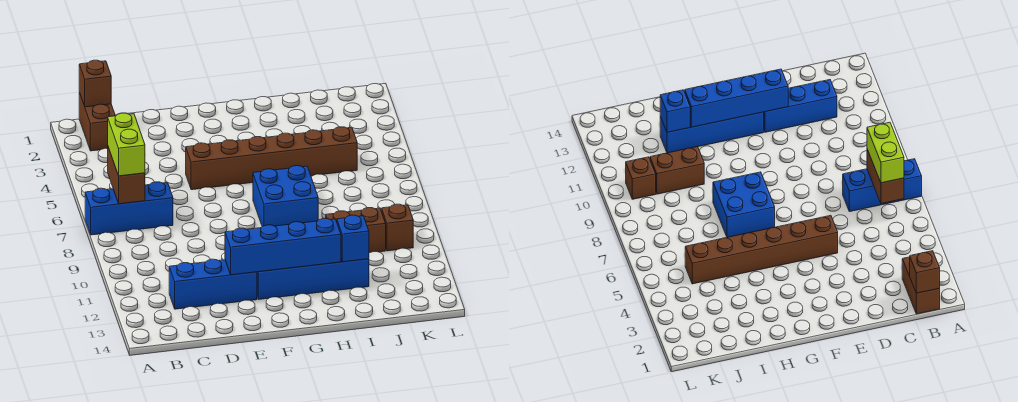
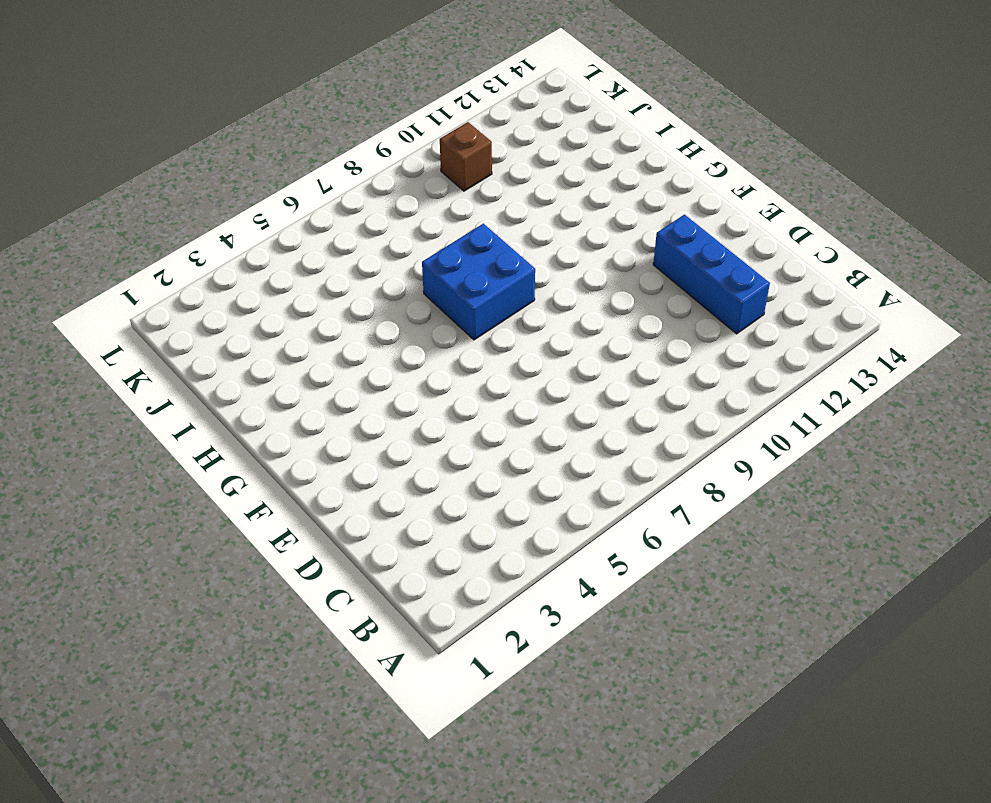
none -> blue brick A7:C7 level 1
none -> brown brick B1:B2 level 1
none -> brown brick E5:J5 level 1

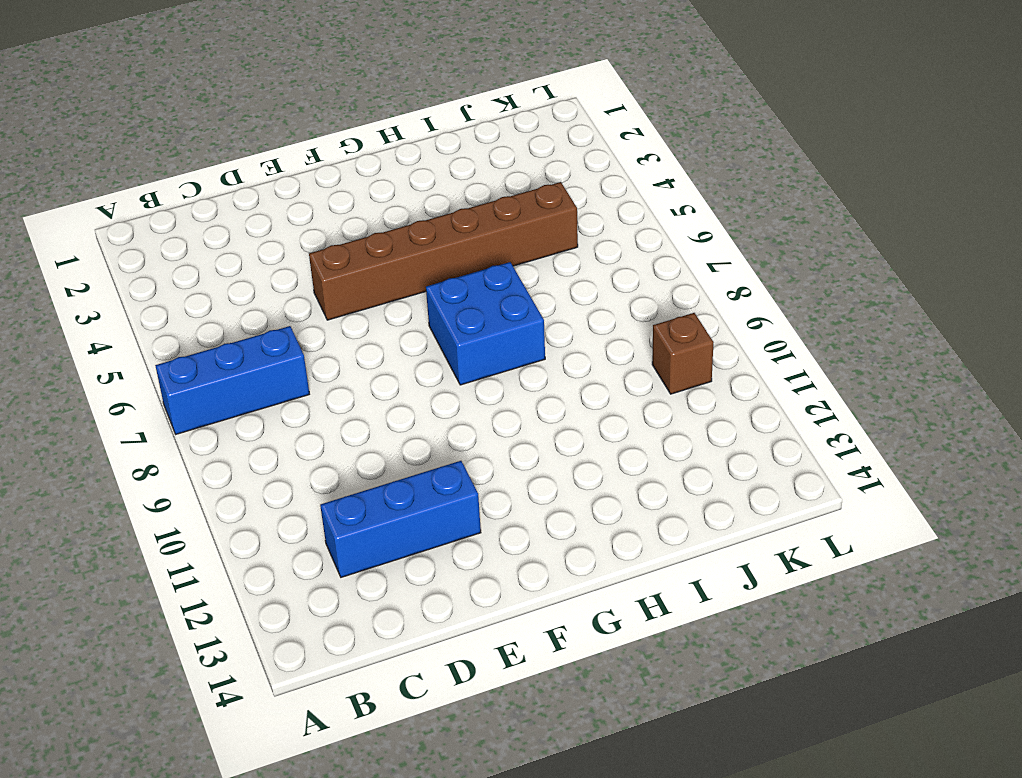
none -> brown brick B1:B2 level 1
none -> blue brick F12:I12 level 1
none -> brown brick I10:J10 level 1

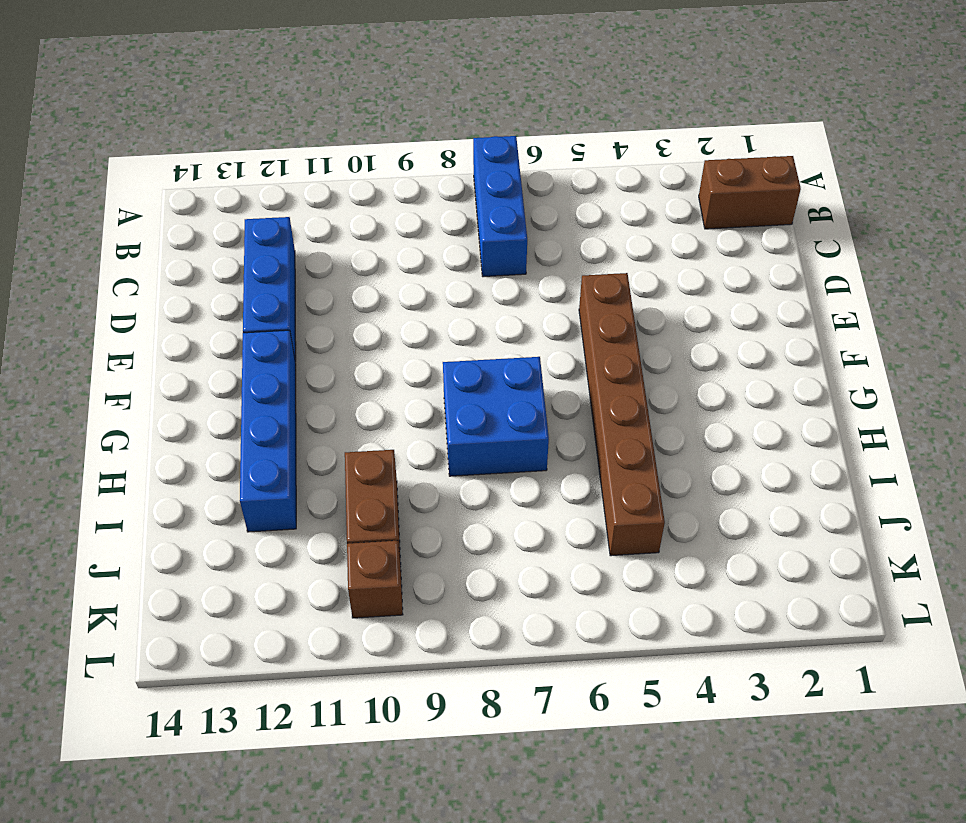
none -> brown brick B1 level 2
none -> brown brick B6:B7 level 2
none -> blue brick E12:H12 level 2

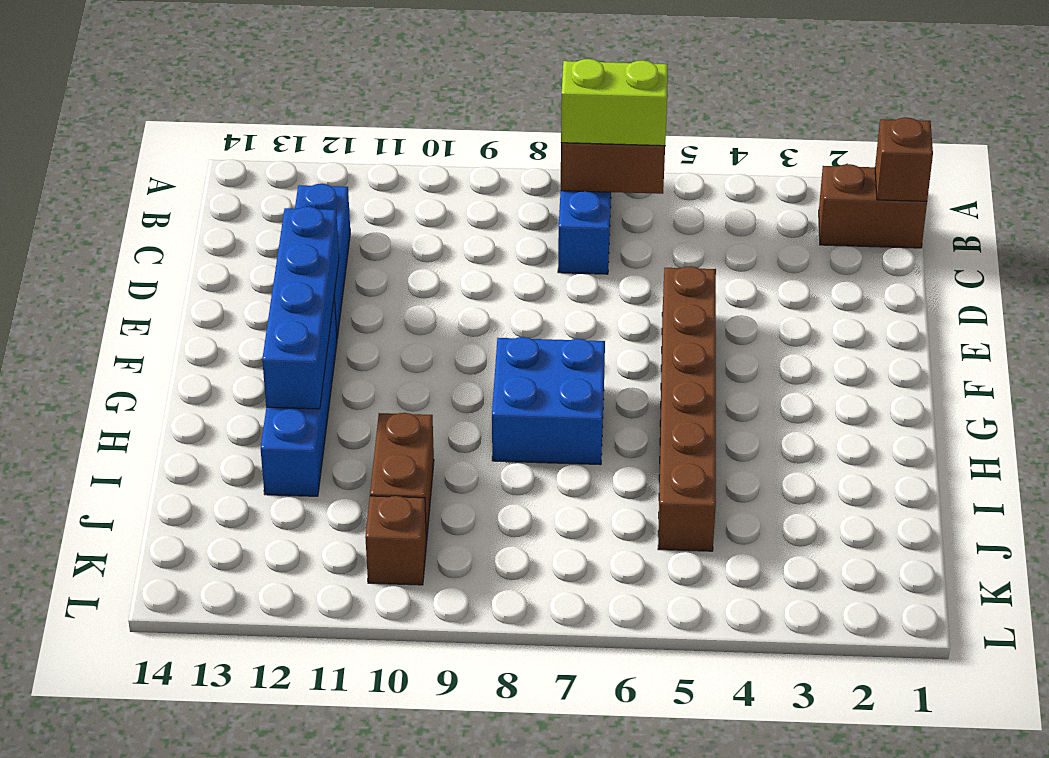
none -> blue brick I12 level 2

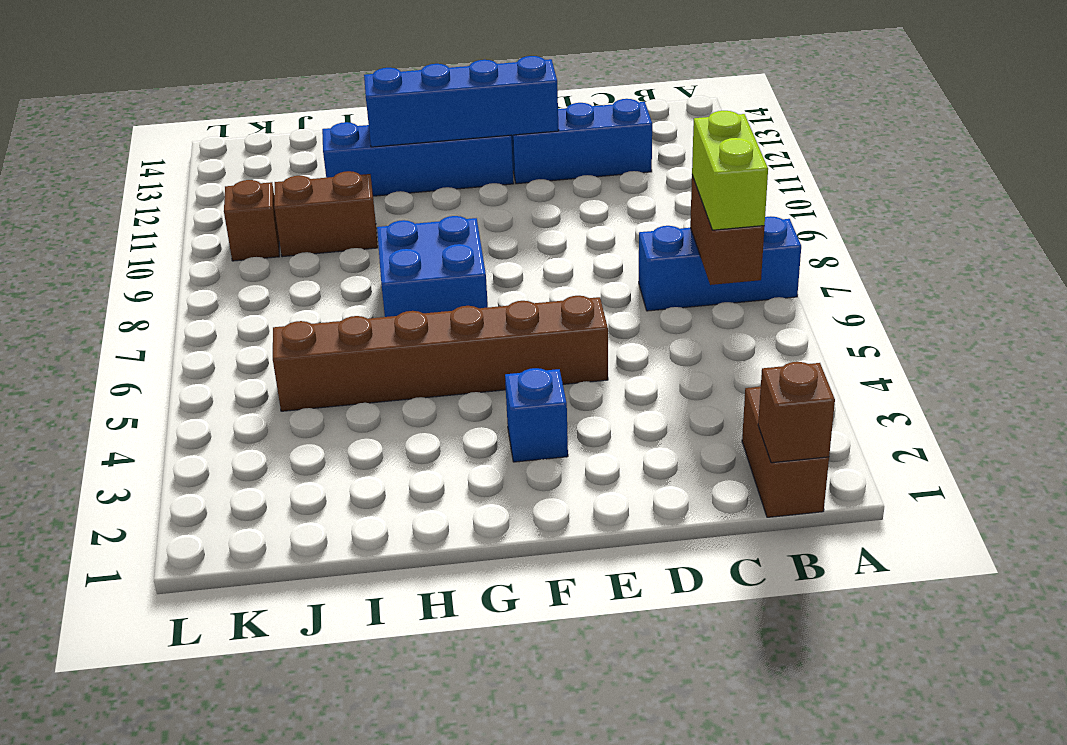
blue brick F3 level 1 -> blue brick I12 level 2

